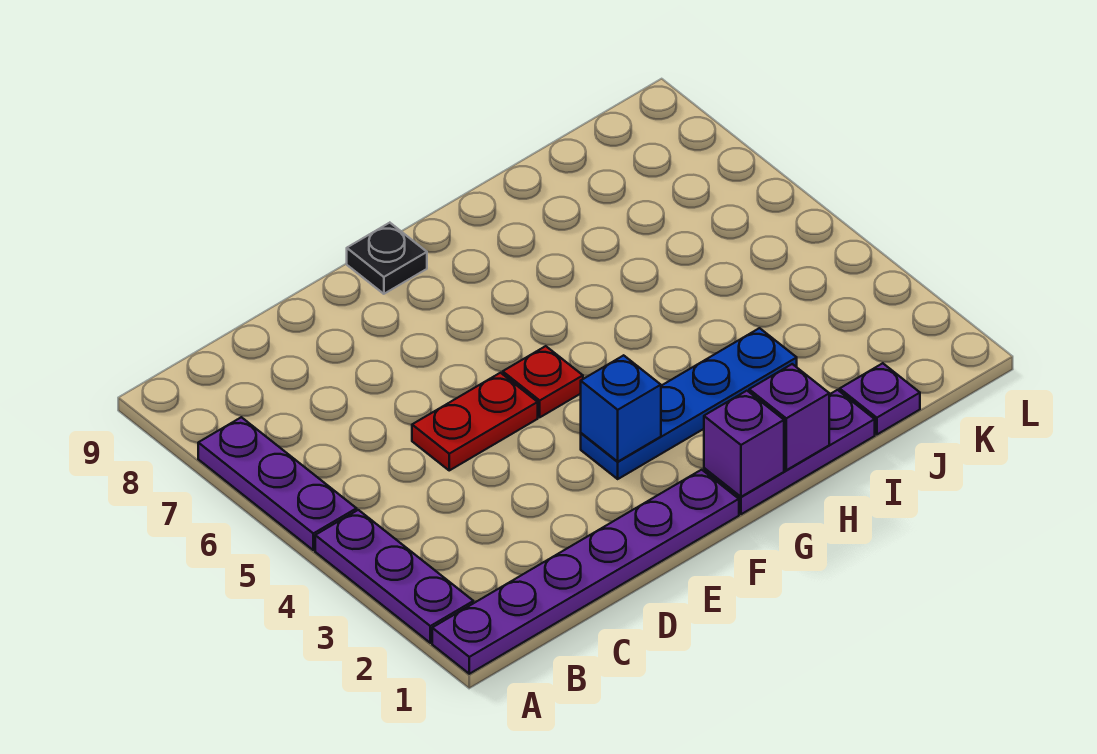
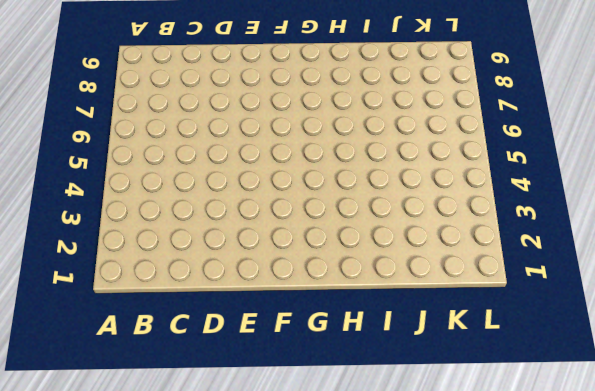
none -> purple plate A1:F1 level 1
none -> purple plate A2:A4 level 1
none -> purple plate A5:A7 level 1

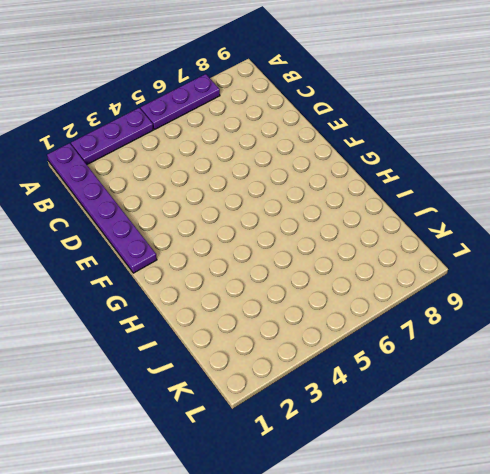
none -> red plate D5:E5 level 1
none -> blue plate F3:I3 level 1
none -> red plate F5 level 1

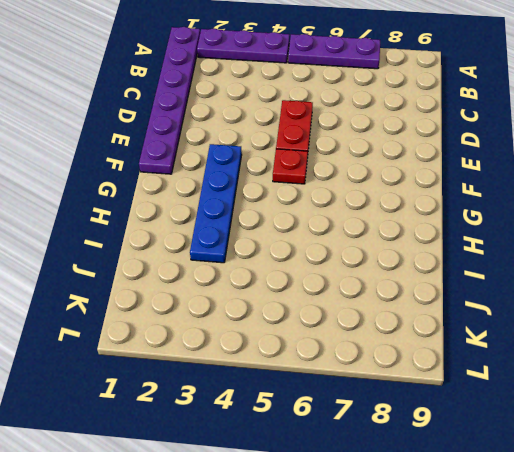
none -> black plate F9 level 1
none -> purple plate G1:I1 level 1
none -> purple plate J1 level 1

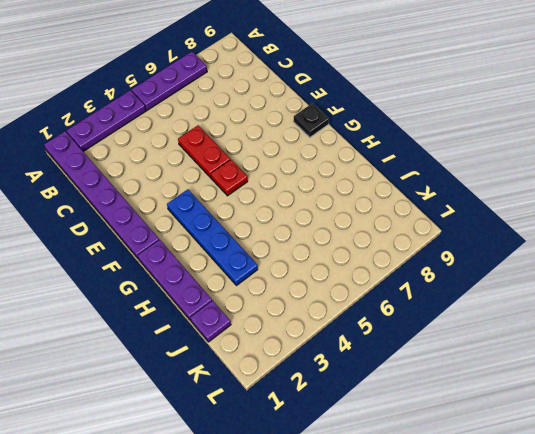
none -> blue brick F3 level 2
none -> purple brick G1 level 2
none -> purple brick H1 level 2

